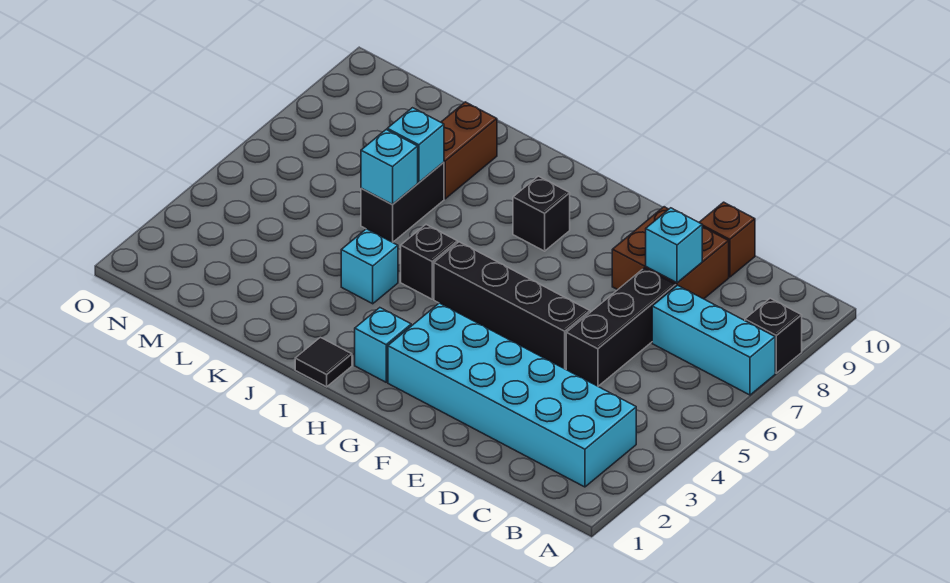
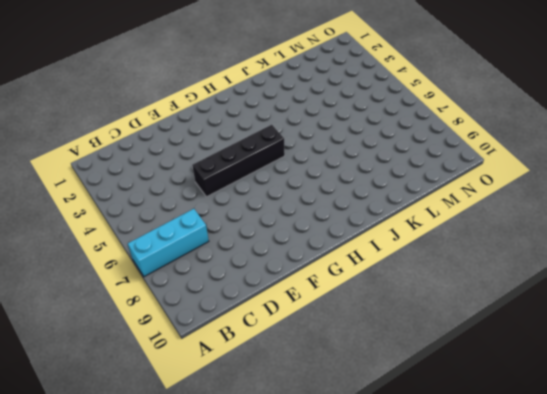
none -> black brick A8 level 1
none -> cyan brick B2:G3 level 1
none -> black brick D5:D7 level 1

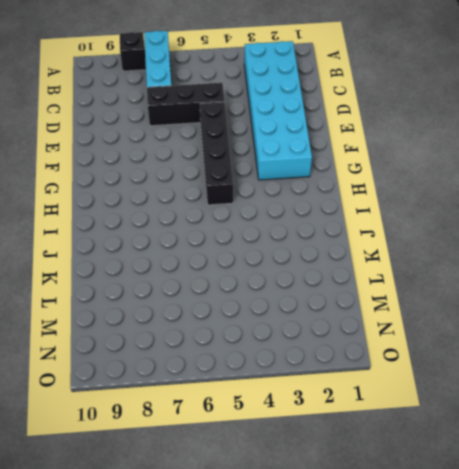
none -> brown brick D8:E9 level 1
none -> brown brick D10 level 1
none -> cyan brick H2 level 1

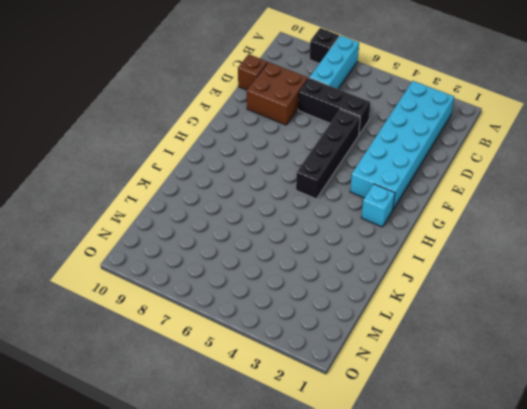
none -> black brick H8 level 1
none -> black tile I1 level 1
none -> black brick I5 level 1

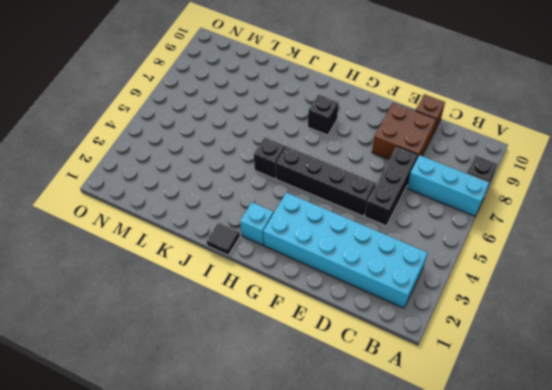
none -> cyan brick J4 level 1
none -> black brick K6:K7 level 1
none -> brown brick K8:K9 level 1

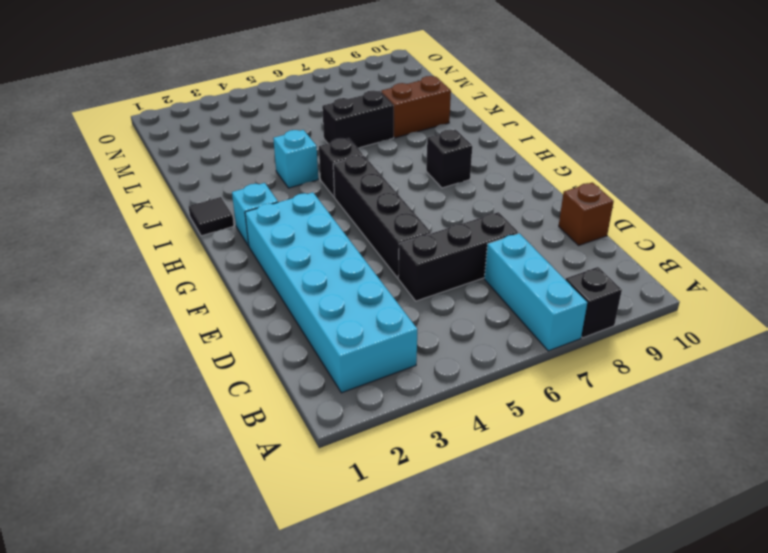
none -> brown brick D8:E9 level 1
none -> cyan brick D8 level 2
none -> cyan brick K6 level 2

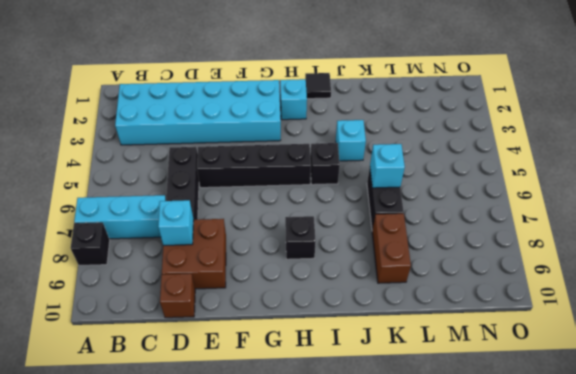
none -> cyan brick K7 level 2

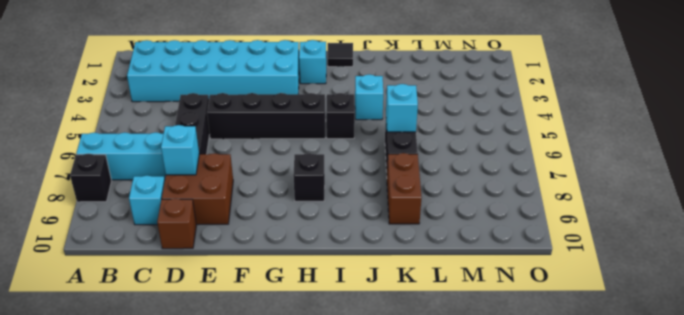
cyan brick C9 level 1 -> cyan brick K7 level 2

